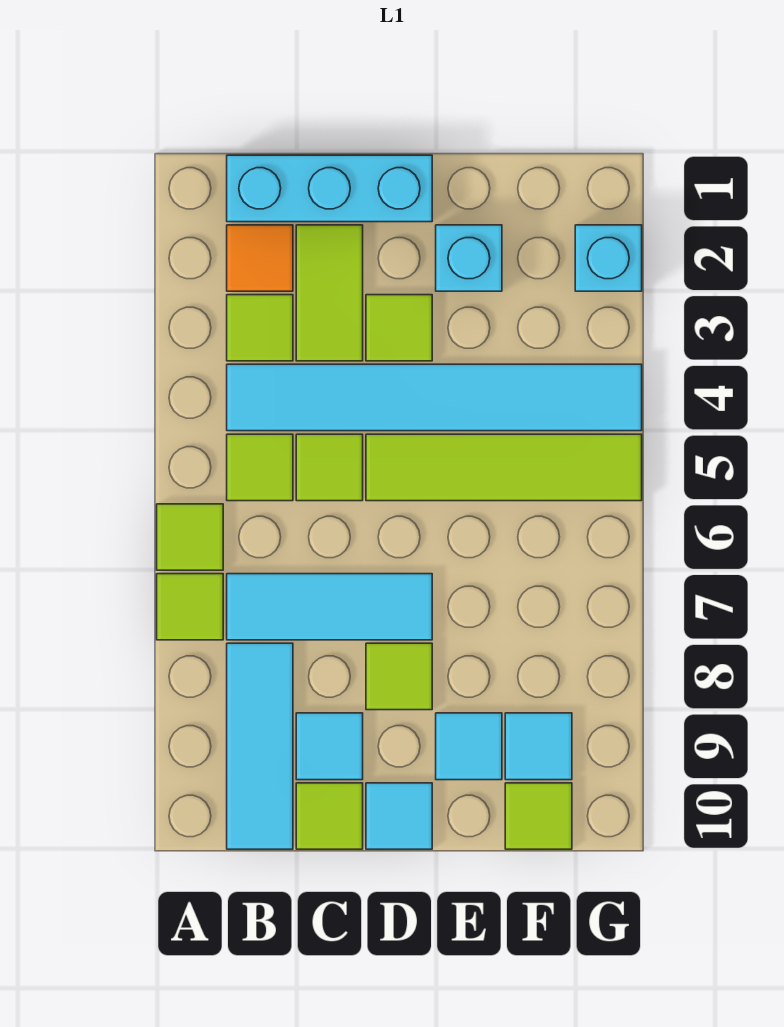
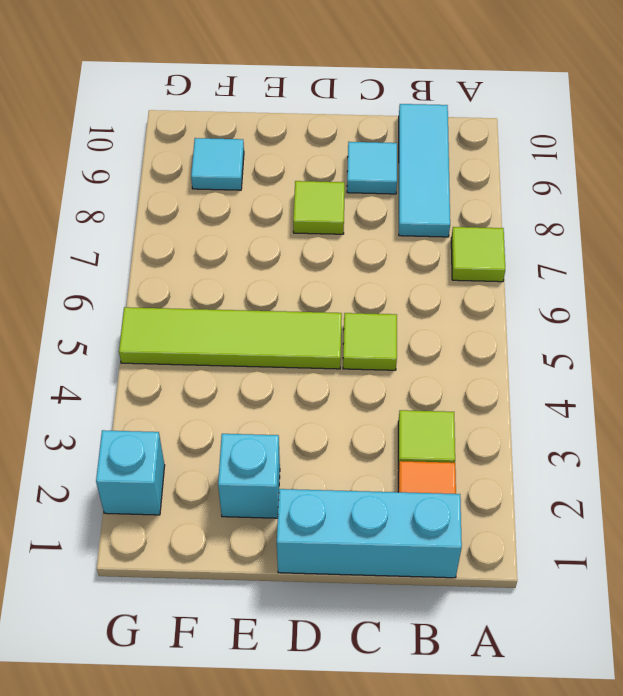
none -> lime tile A6 level 1
none -> cyan tile B4:G4 level 1
none -> lime tile B5 level 1

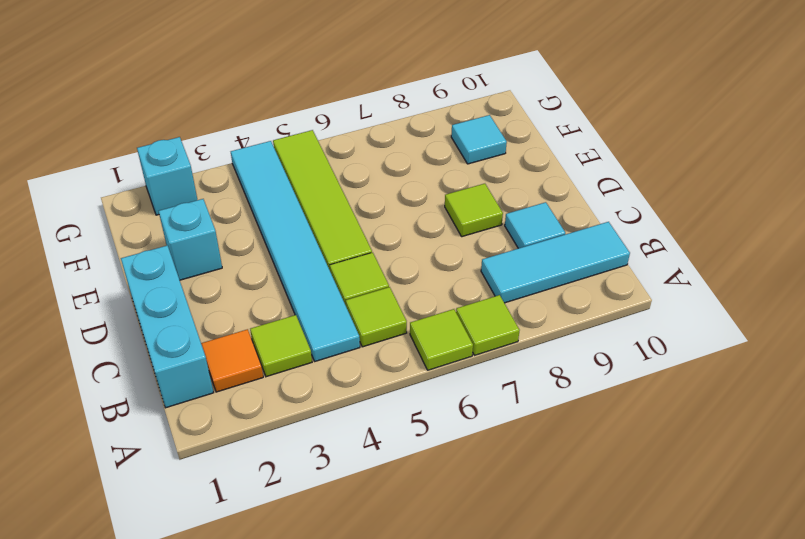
none -> cyan tile B7:D7 level 1
none -> lime tile C2:C3 level 1
none -> lime tile C10 level 1

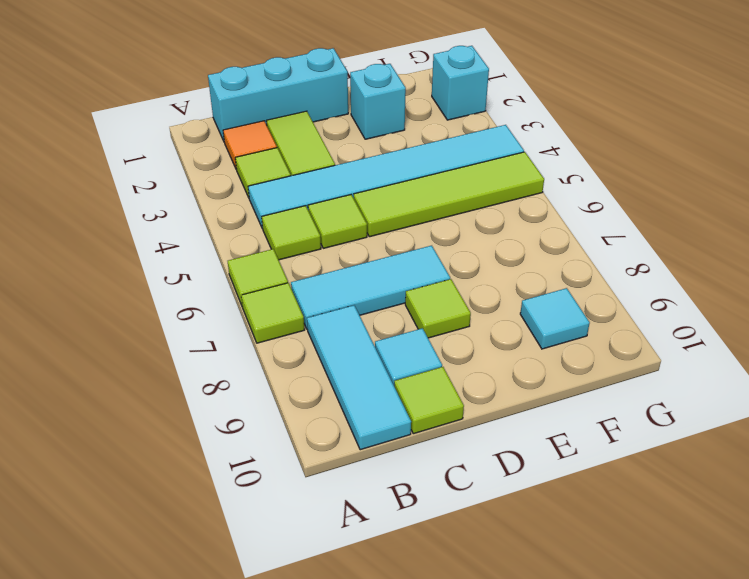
none -> lime tile D3 level 1
none -> cyan tile D10 level 1
none -> cyan tile E9 level 1

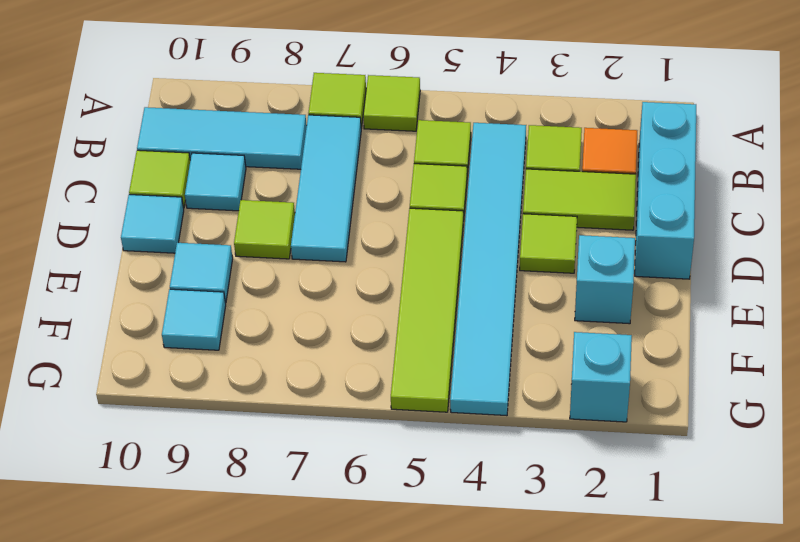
none -> lime tile F10 level 1

